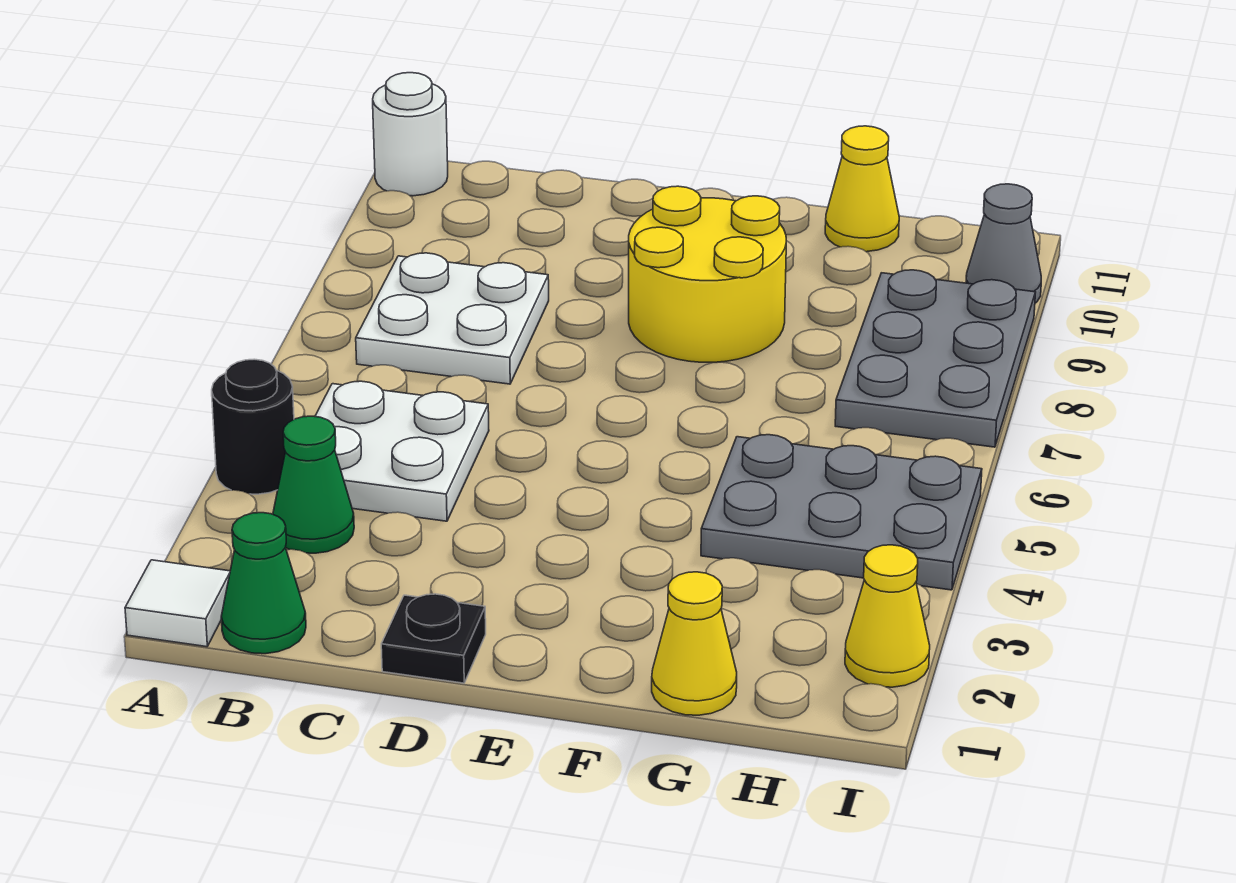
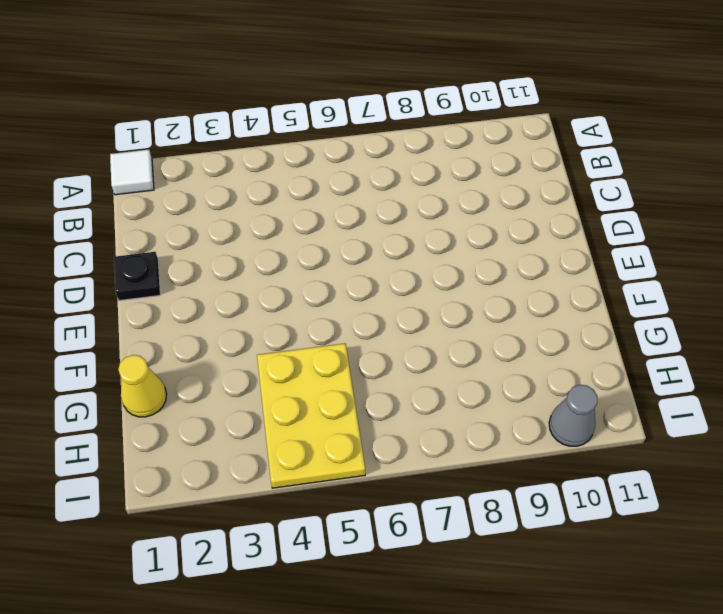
yellow plate G4:I5 level 1 -> grey plate G4:I5 level 1
none -> black round brick A4 level 1
none -> white round brick A11 level 1
none -> green cone B1 level 1

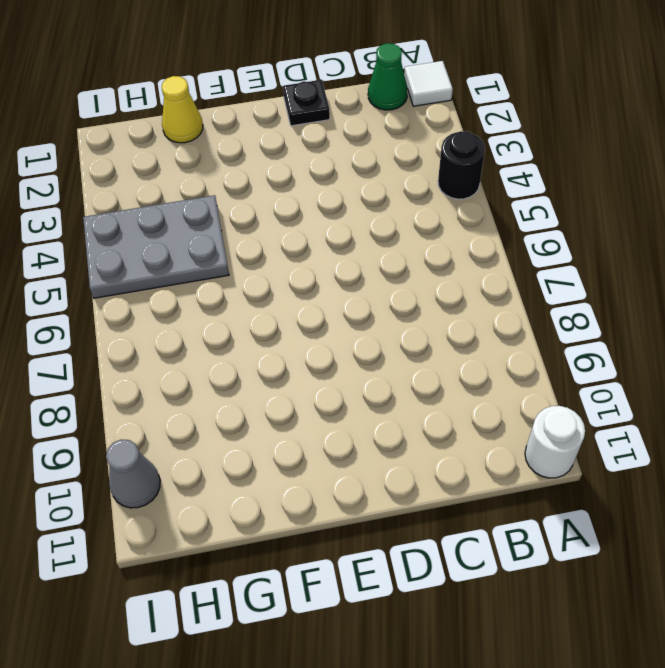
none -> green cone B3 level 1
none -> white plate B4:C5 level 1
none -> white plate B7:C8 level 1

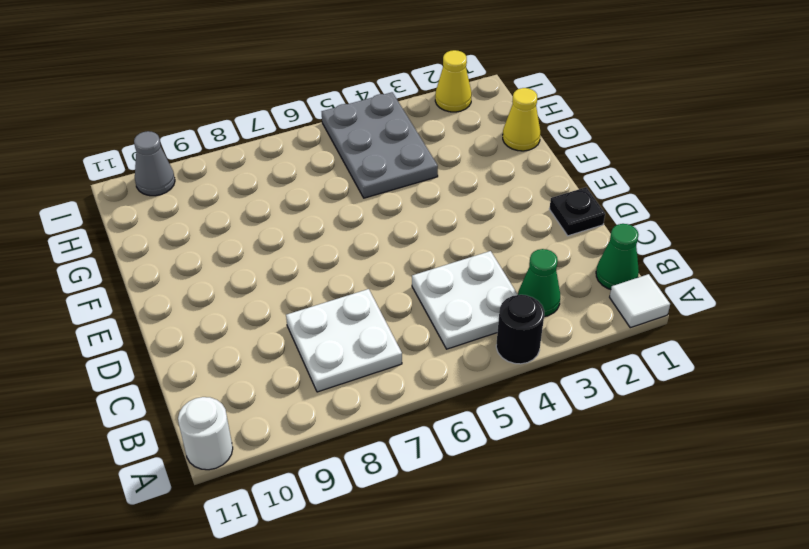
none -> yellow round brick E8:F9 level 1
none -> yellow cone G11 level 1
none -> grey plate H7:I9 level 1

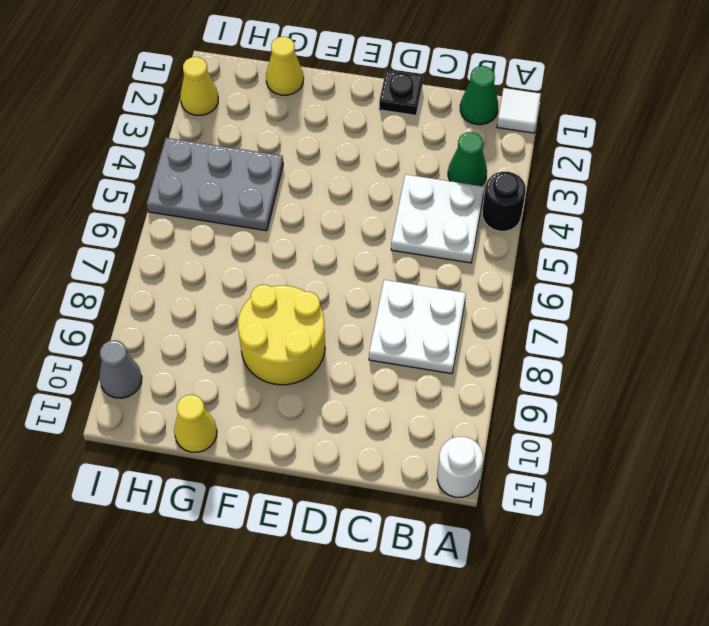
none -> grey plate H7:I9 level 1

